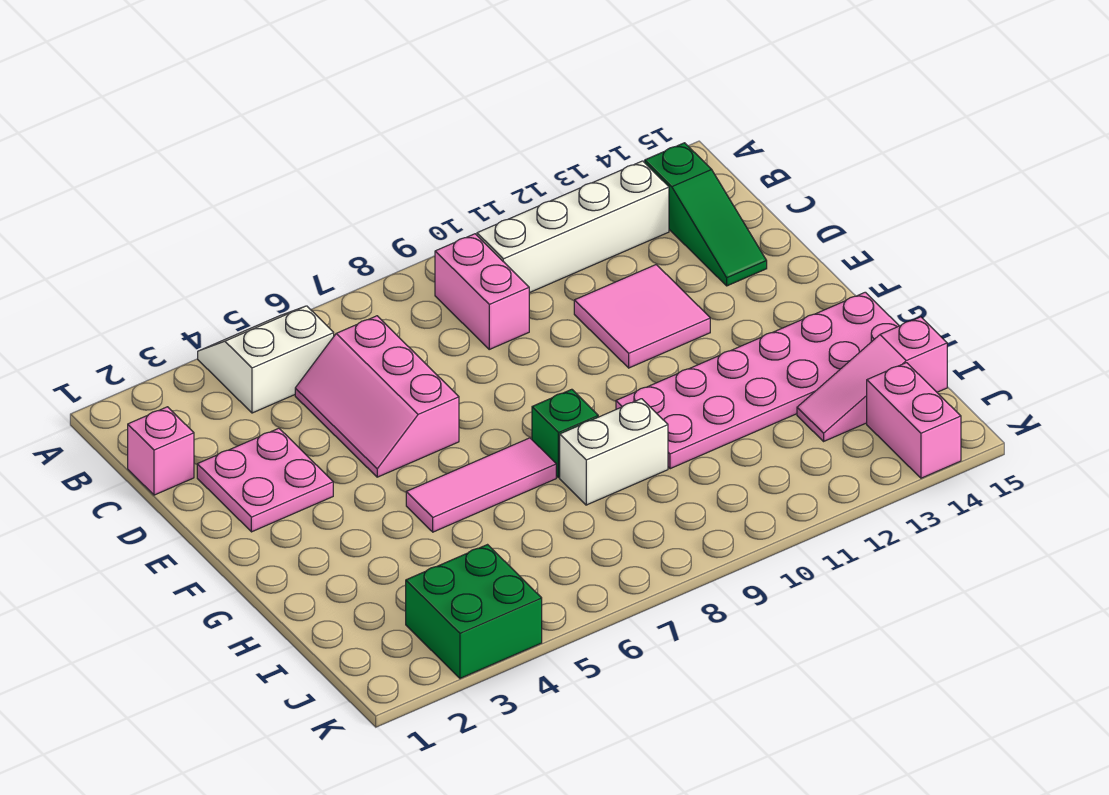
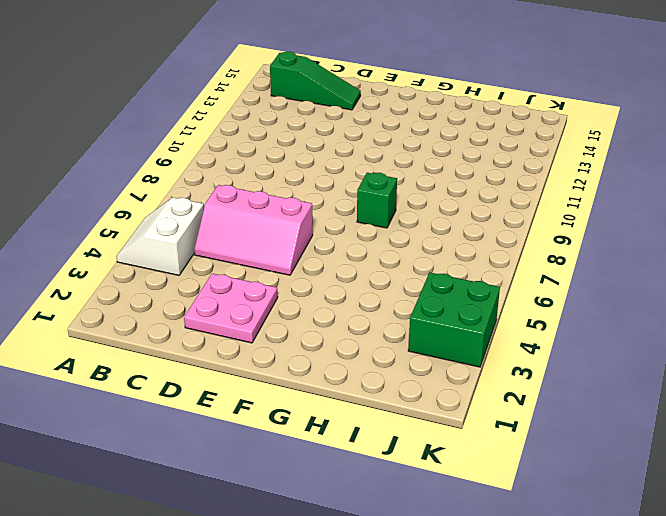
none -> pink brick B9:C9 level 1
none -> white brick B10:B13 level 1
none -> pink brick C1 level 1

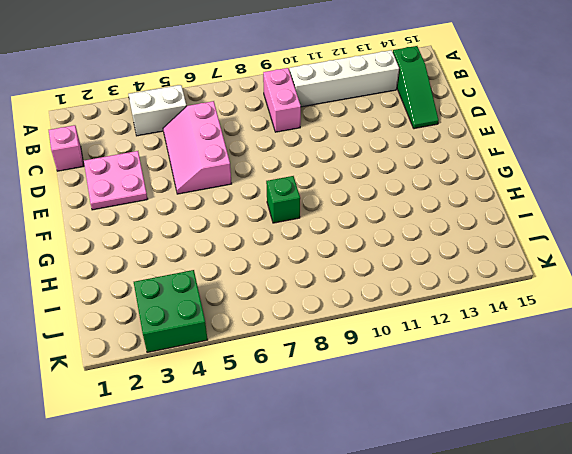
none -> pink tile D11:E12 level 1
none -> pink tile G5:G7 level 1
none -> pink plate G10:H15 level 1

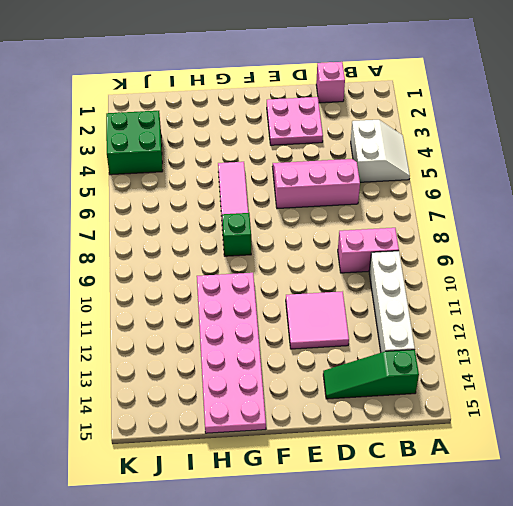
none -> white brick H8:H9 level 1
none -> pink slope I13:I15 level 1 top 15
none -> pink brick J14:K14 level 1

